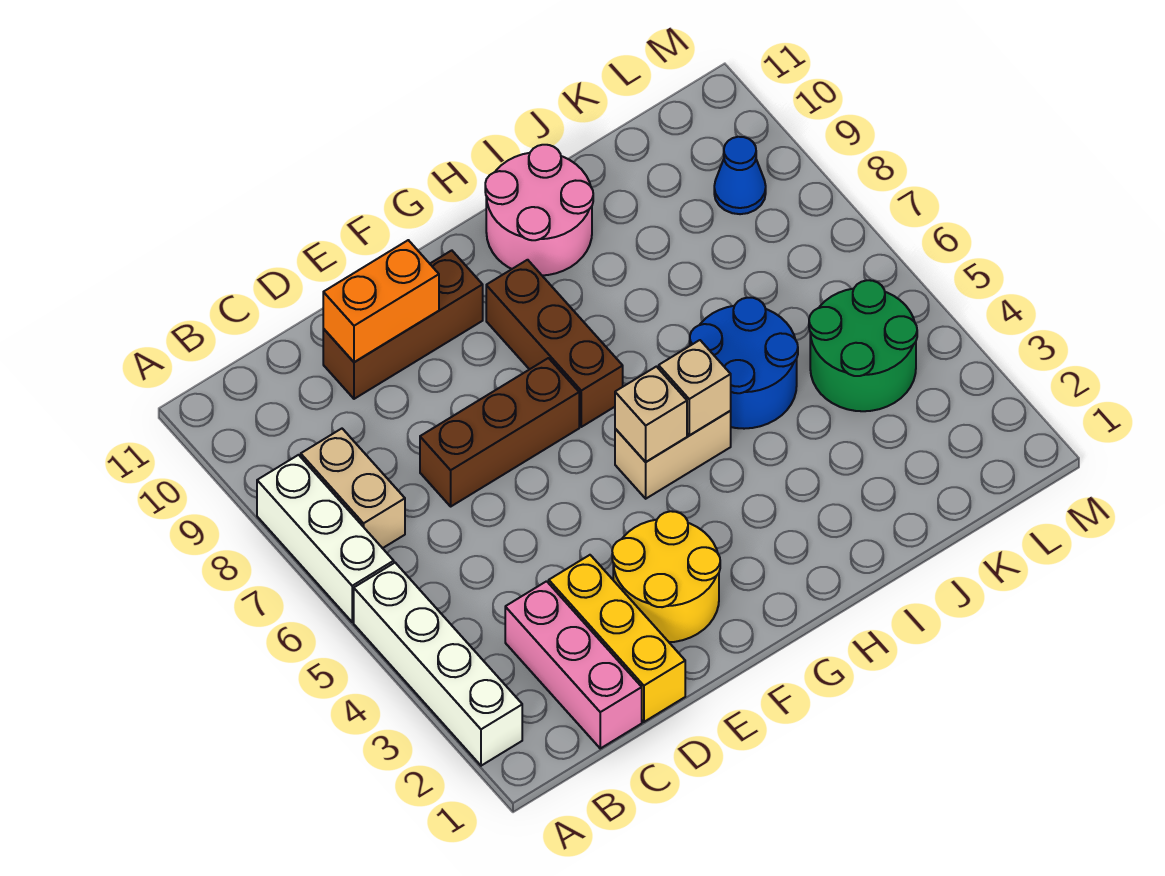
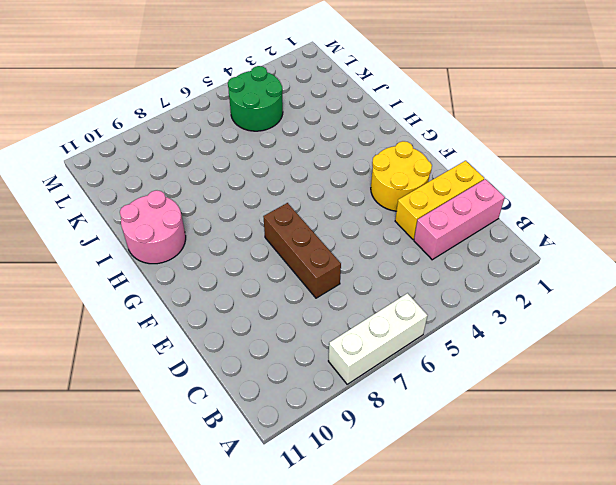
none -> white brick A2:A5 level 1
none -> tan brick B7:B8 level 1
none -> brown brick D10:F10 level 1

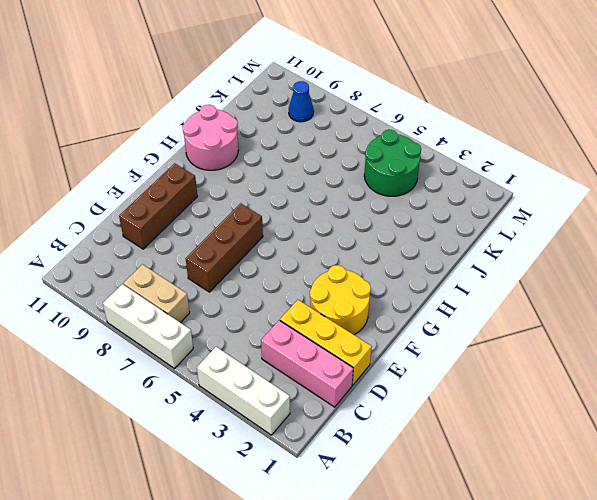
white brick A2:A4 level 1 -> white brick A2:A5 level 1
none -> tan brick G5:H5 level 1
none -> brown brick G7:G9 level 1
none -> blue round brick I5:J6 level 1

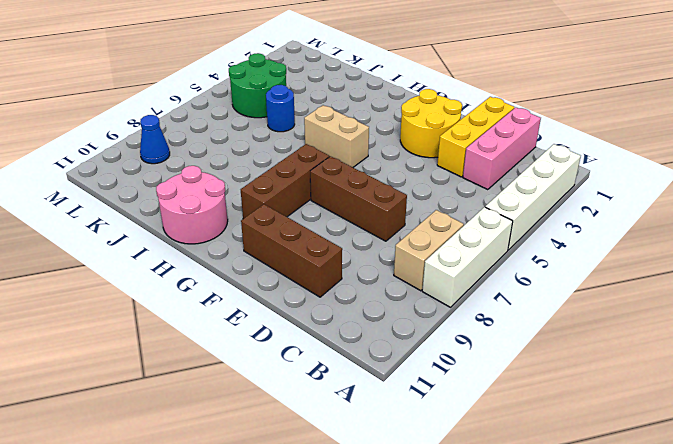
blue round brick J5 level 1 -> blue round brick I5:J6 level 1
none -> orange brick D10:E10 level 2
none -> tan brick G5 level 2
none -> tan brick H5 level 2

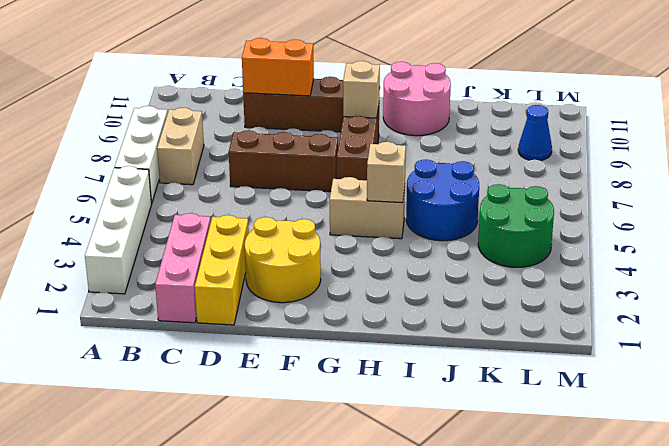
tan brick G9 level 2 -> tan brick G5 level 2

